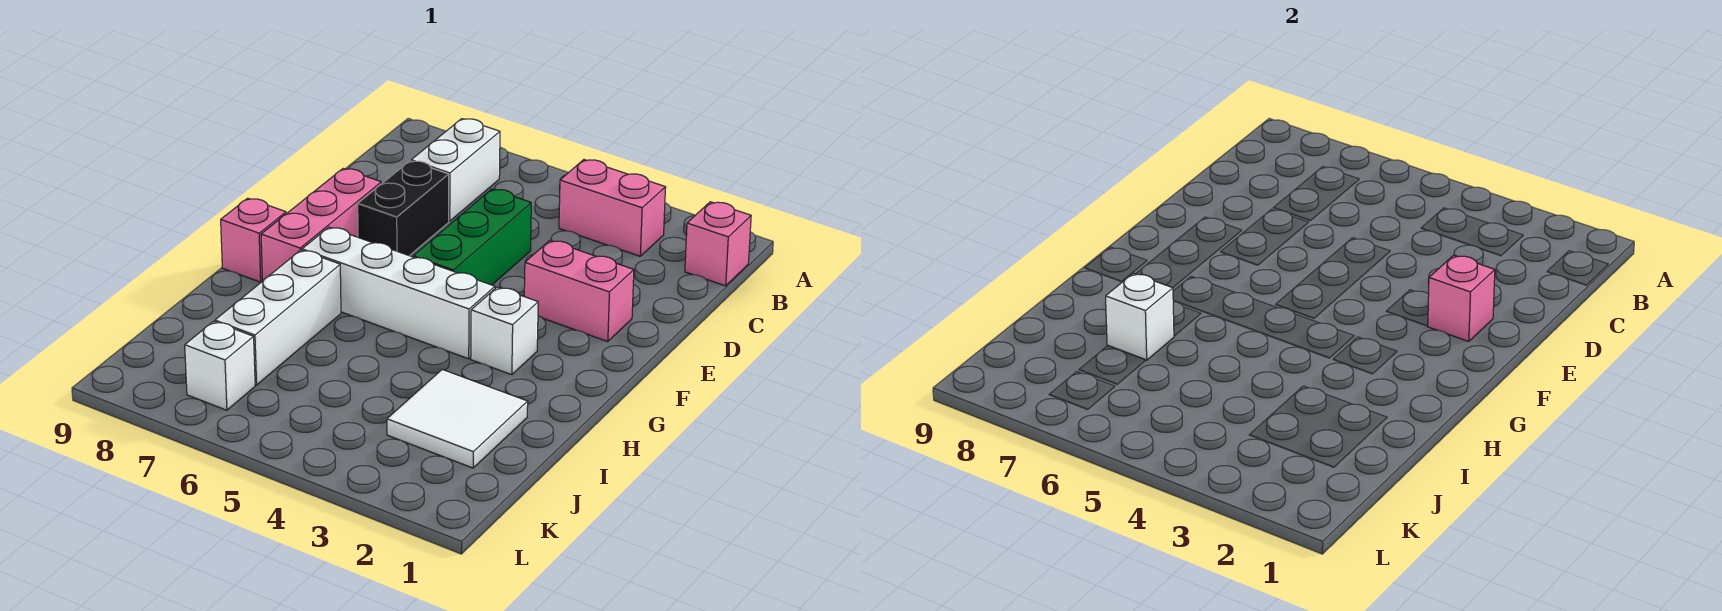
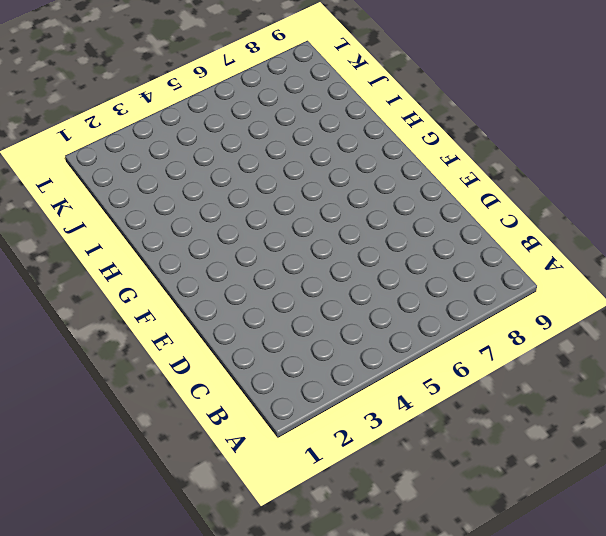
none -> pink brick B1 level 1
none -> pink brick B3:B4 level 1
none -> white brick B7:C7 level 1

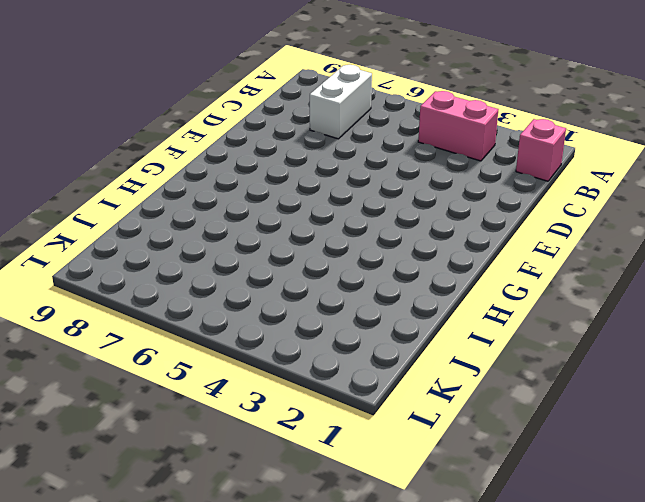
none -> green brick D5:F5 level 1
none -> black brick D7:E7 level 1
none -> pink brick E2:E3 level 1

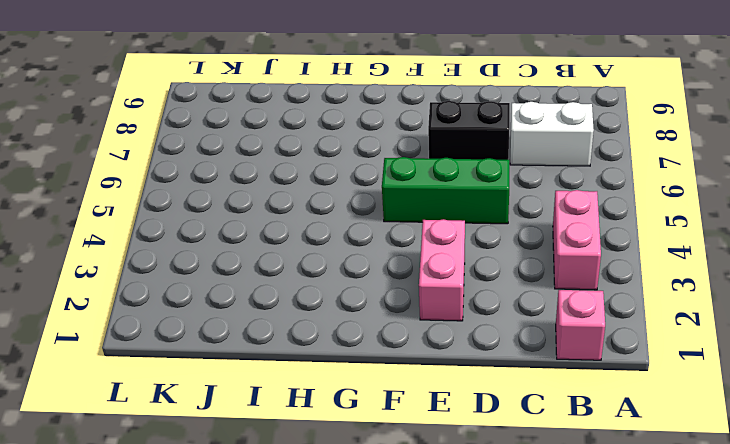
none -> pink brick E8:G8 level 1
none -> white brick G3 level 1
none -> white brick G4:G7 level 1

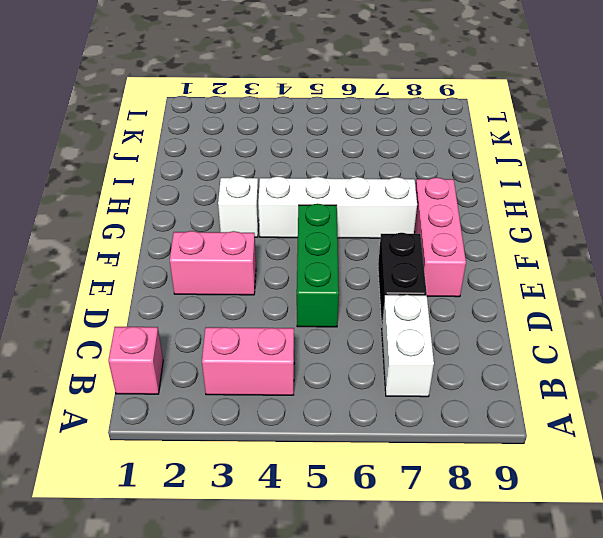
none -> pink brick G9 level 1
none -> white brick H7:J7 level 1
none -> white tile I2:J3 level 1

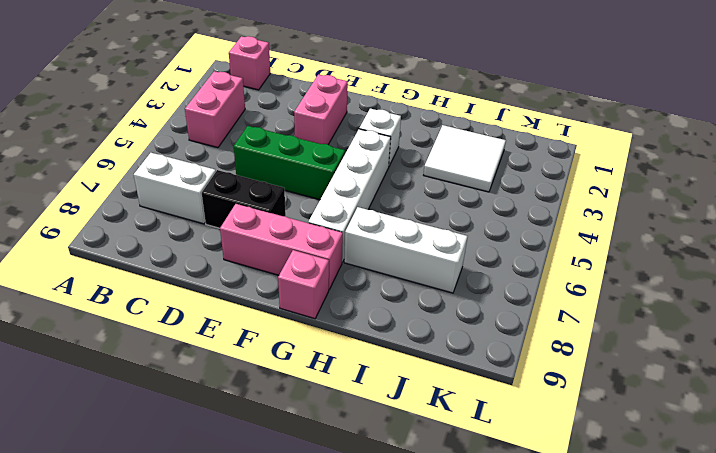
none -> white brick K7 level 1
none -> pink brick E2 level 2
none -> white brick I7 level 2

